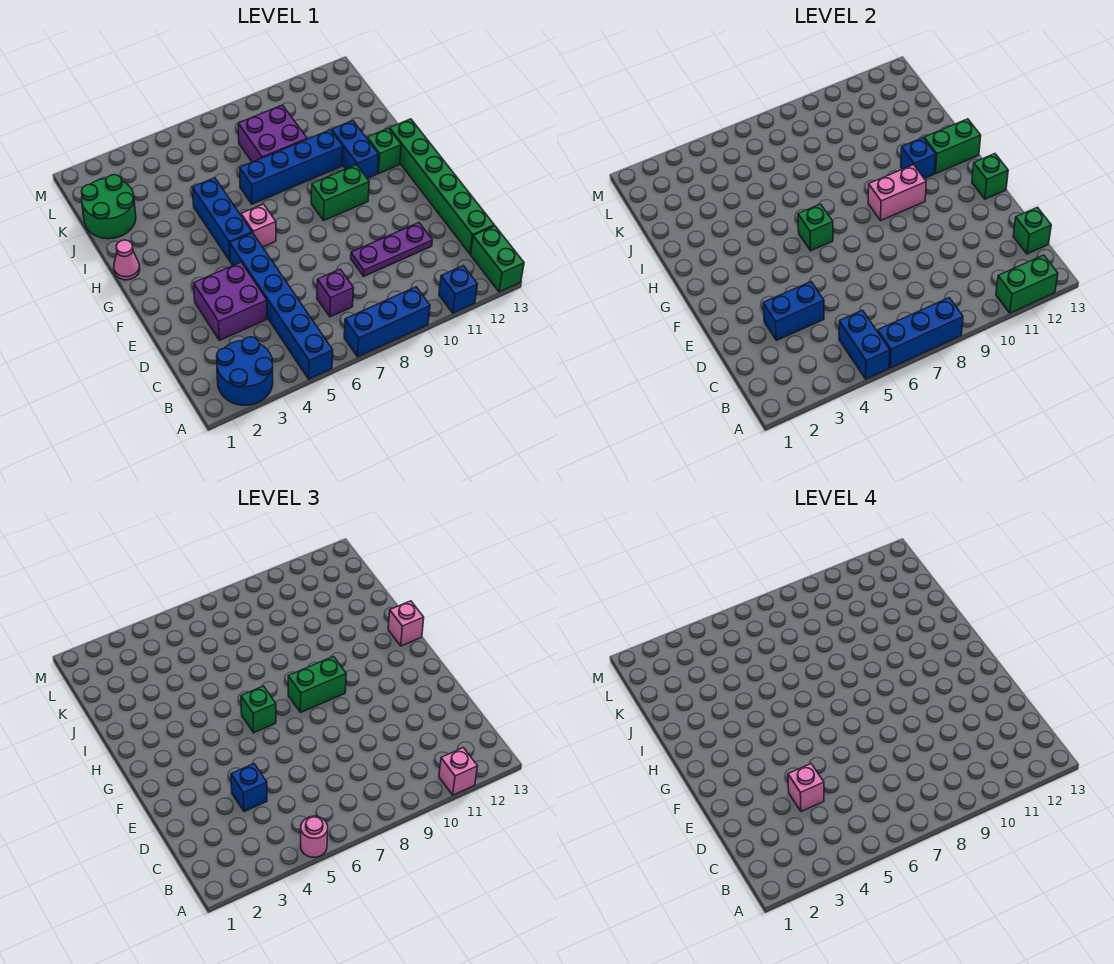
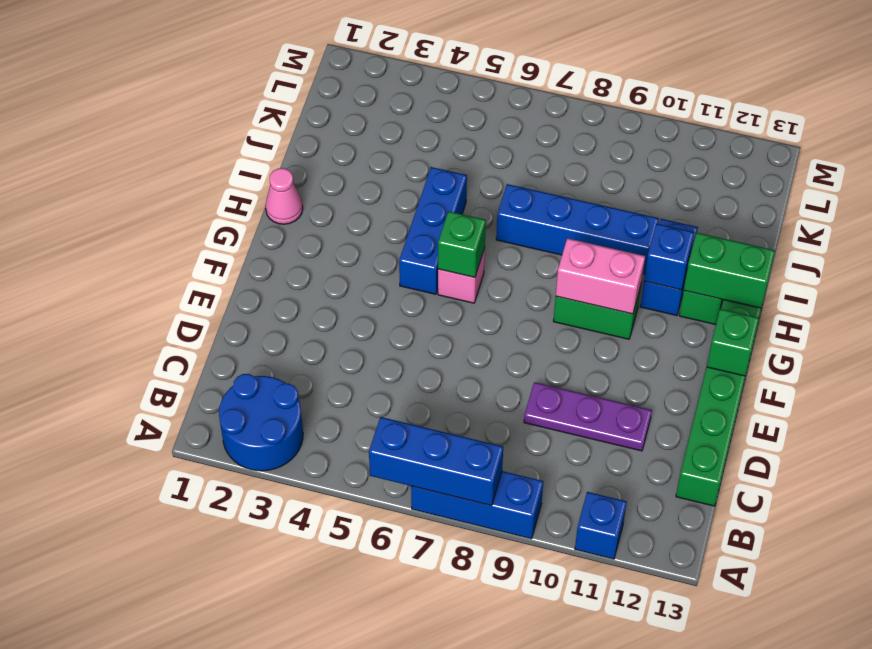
none -> blue brick A5:F5 level 1
none -> green brick A13:B13 level 1
none -> purple brick C7 level 1
none -> purple brick D3:E4 level 1

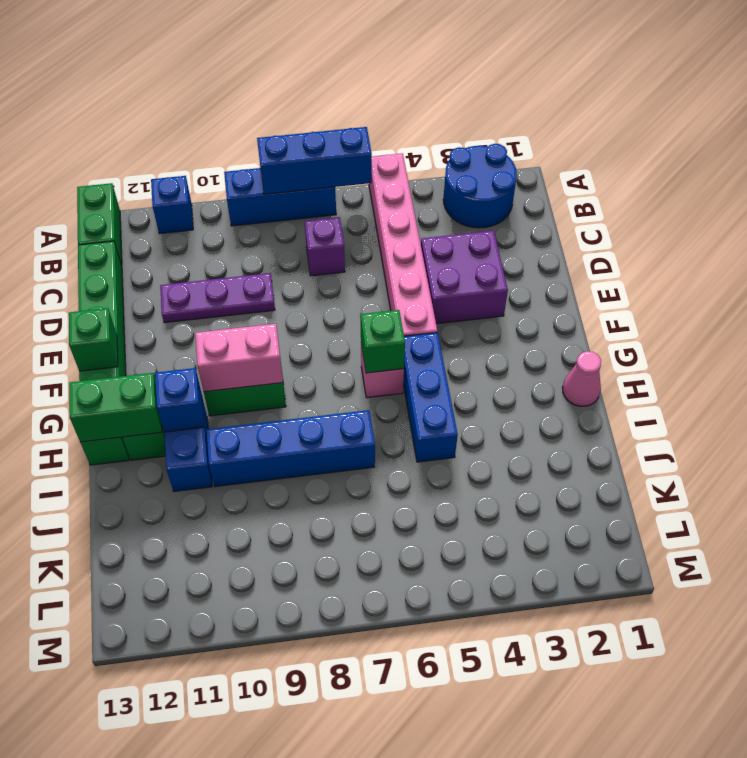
pink brick A5:F5 level 1 -> blue brick A5:F5 level 1
none -> green round brick J1:K2 level 1
none -> purple brick J8:K9 level 1
none -> blue brick A5:B5 level 2
none -> green brick A11:A12 level 2

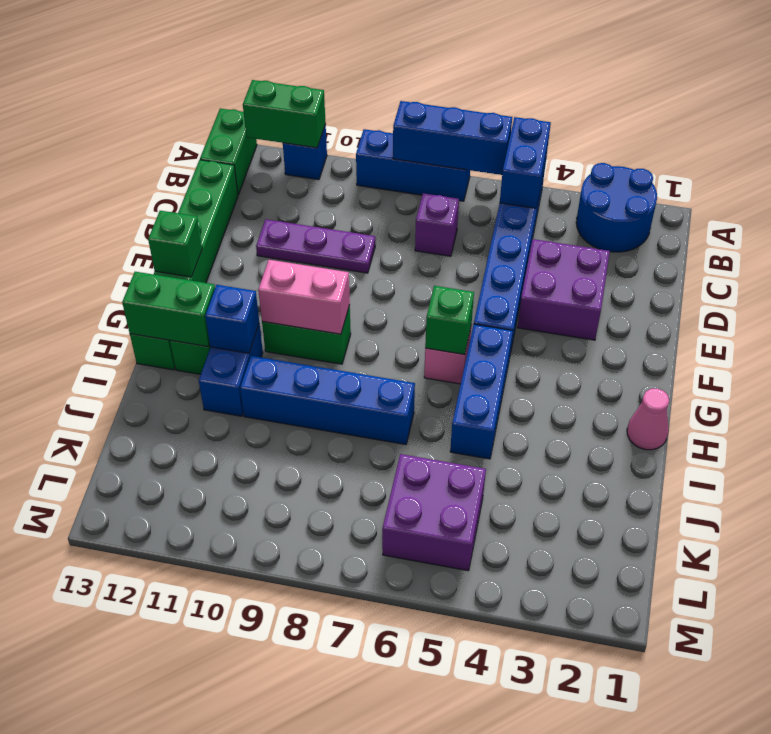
purple brick K5:L6 level 1 -> purple brick J8:K9 level 1
none -> green round brick J1:K2 level 1
none -> green brick C13 level 2
none -> blue brick D3:D4 level 2
none -> pink round brick A5 level 3

